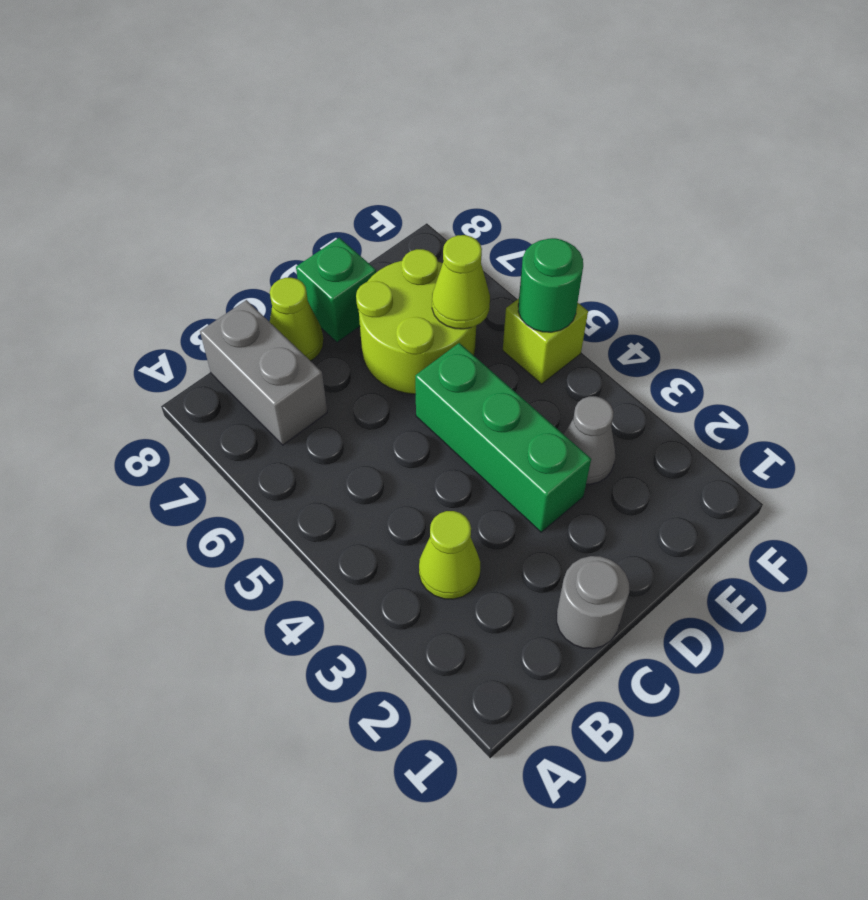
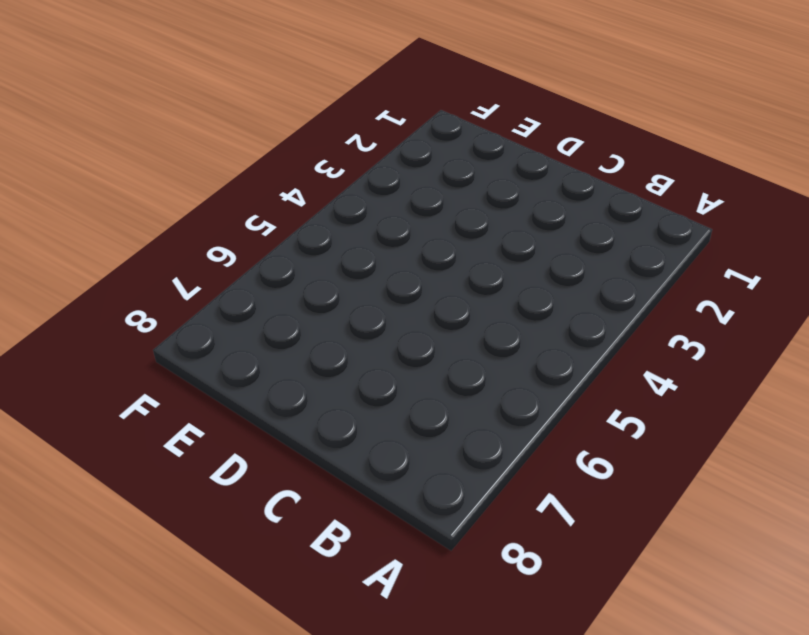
none -> lime cone B3 level 1
none -> grey brick B7:B8 level 1

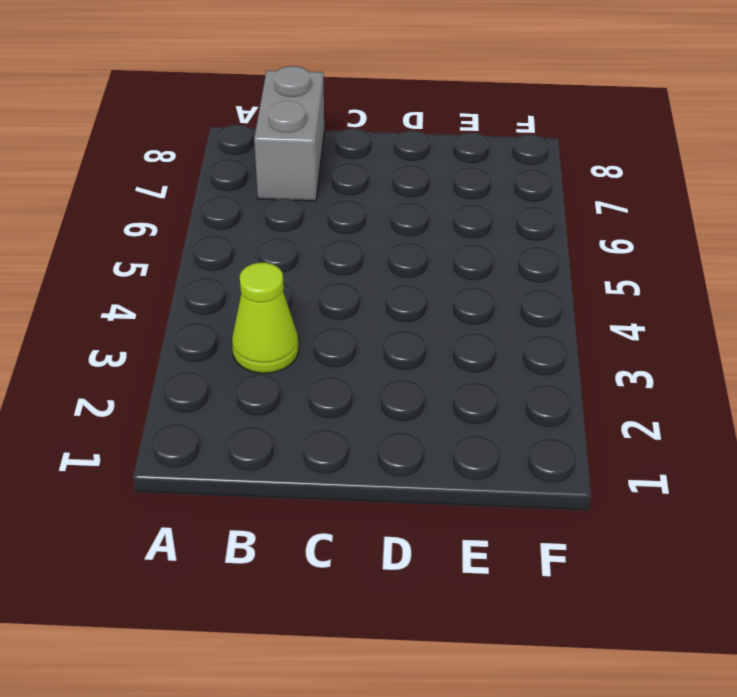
none -> grey round brick C1 level 1
none -> lime cone C8 level 1

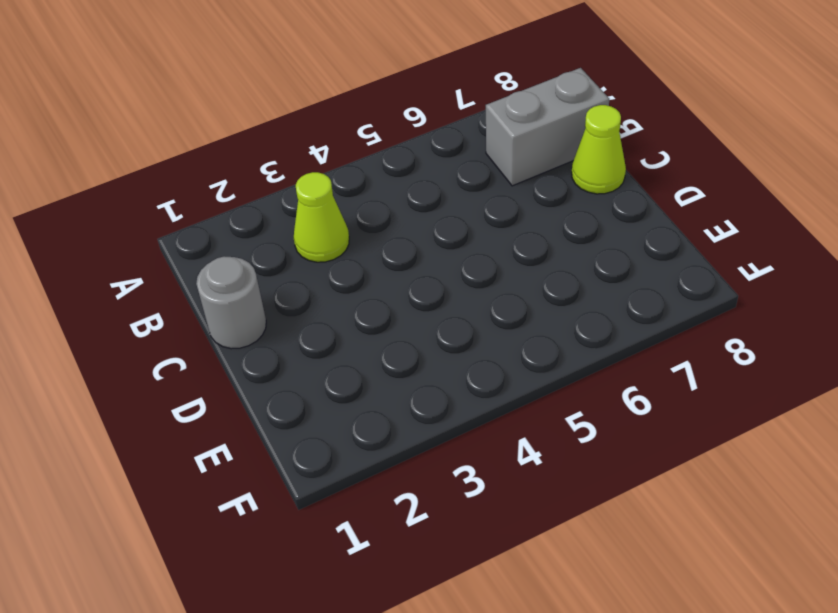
none -> green brick D3:D5 level 1
none -> lime round brick D6:E7 level 1

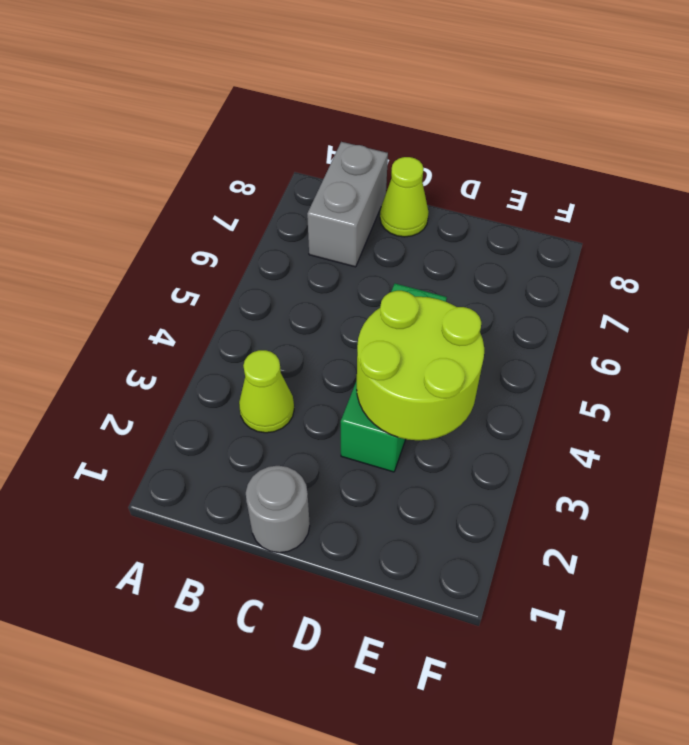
lime round brick D3:E4 level 2 -> lime round brick D6:E7 level 1
none -> green brick D8 level 1
none -> grey cone E3 level 1

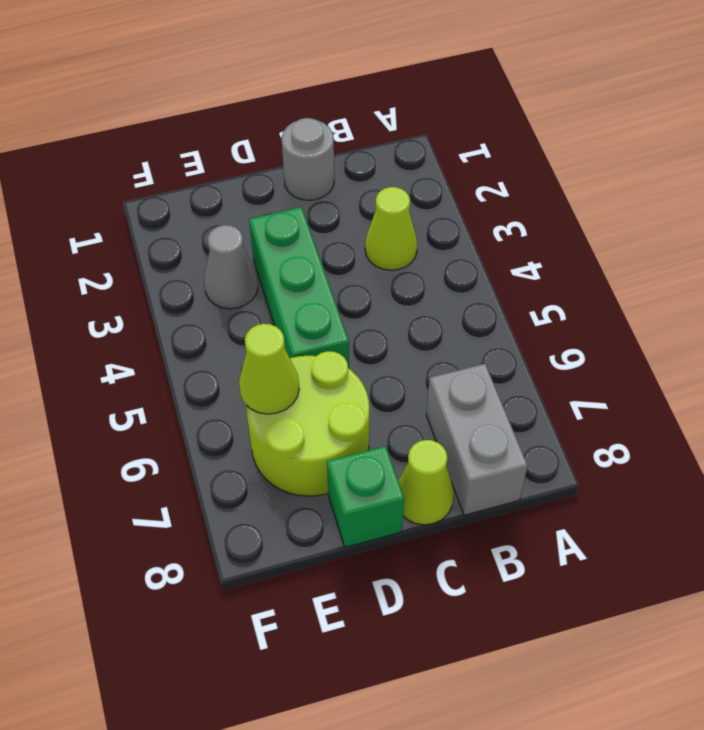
none -> lime brick F5 level 1
none -> green round brick F5 level 2

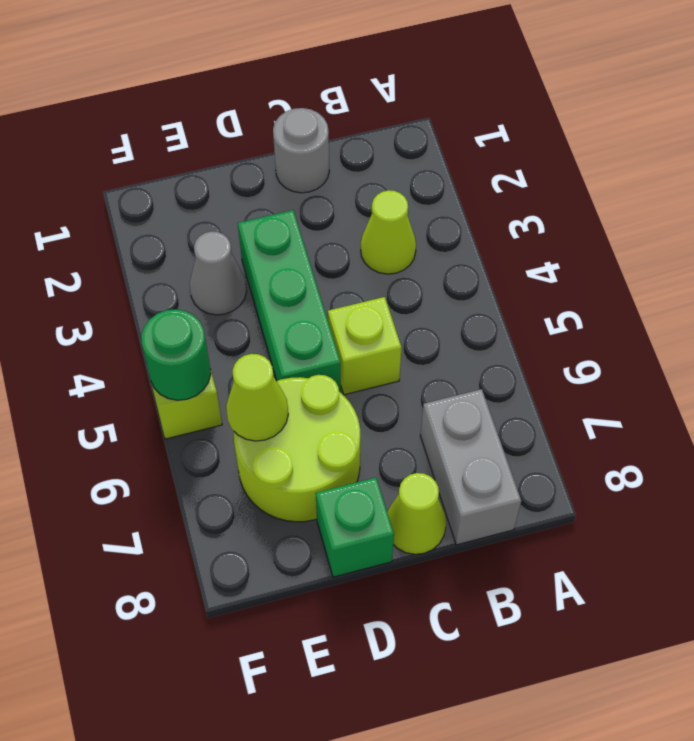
lime brick C5 level 1 -> none

